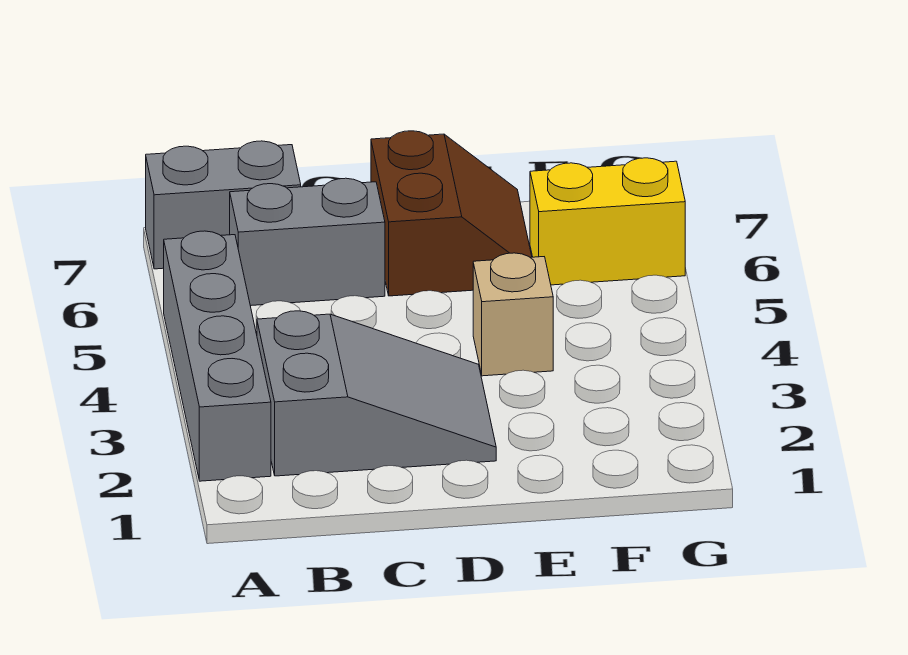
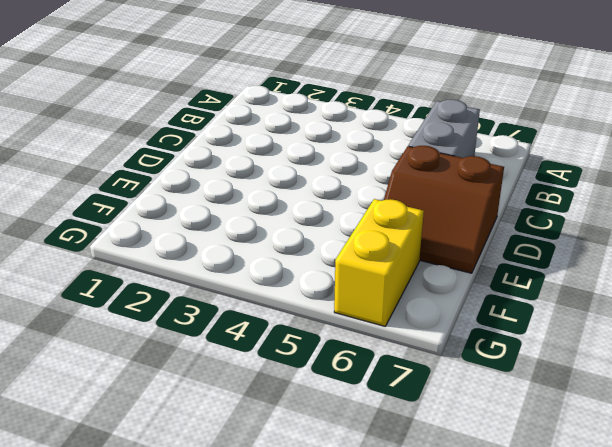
none -> grey brick A2:A5 level 1
none -> grey brick A7:B7 level 1

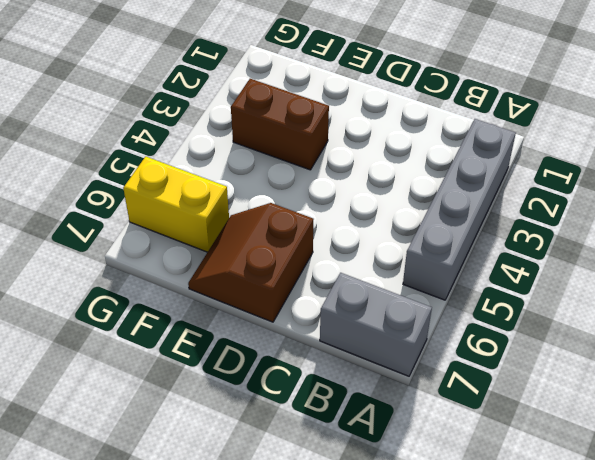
brown brick E3:F3 level 1 -> none
none -> grey slope B2:D3 level 1 top B
none -> grey brick B6:C6 level 1

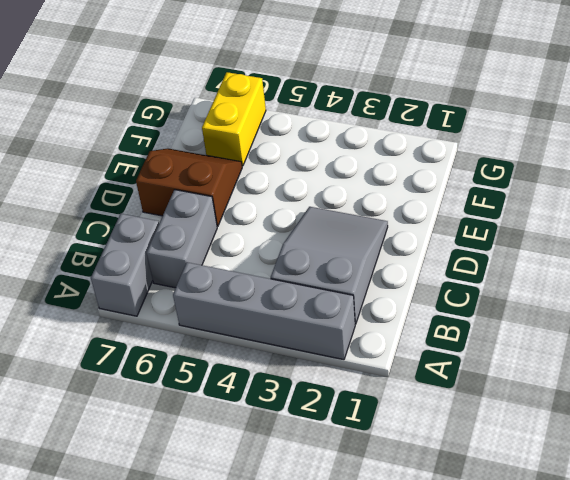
none -> tan brick E4 level 1

